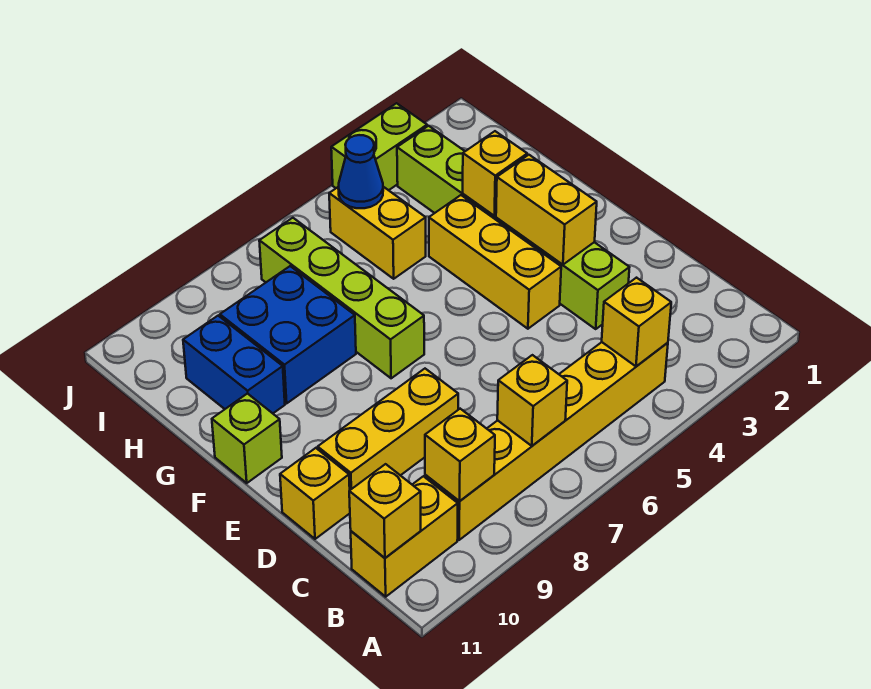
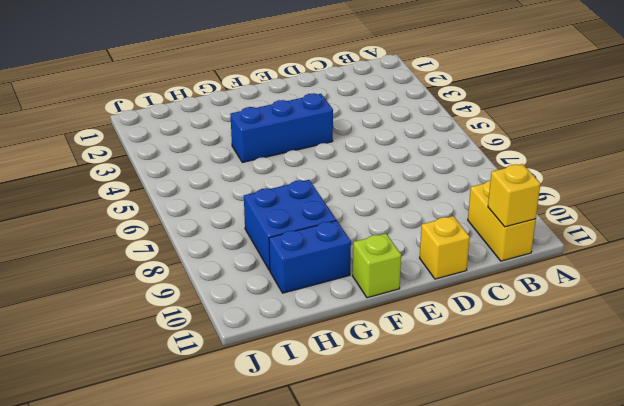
blue brick E4:G4 level 1 -> yellow brick E4:G4 level 1
none -> yellow brick B4:B9 level 1
none -> lime brick D3:I3 level 1
none -> yellow brick D8:D10 level 1

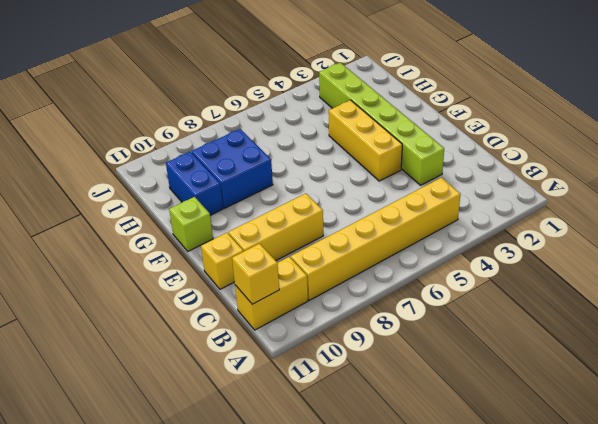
none -> lime brick F7:I7 level 1
none -> yellow brick H5:I5 level 1
none -> lime brick J3:J4 level 1

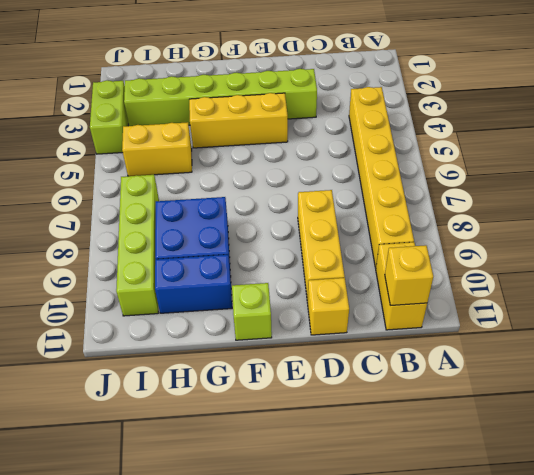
lime brick I7:I10 level 1 -> lime brick F7:I7 level 1
none -> yellow brick B4 level 2
none -> yellow brick B7 level 2
none -> yellow brick B9 level 2

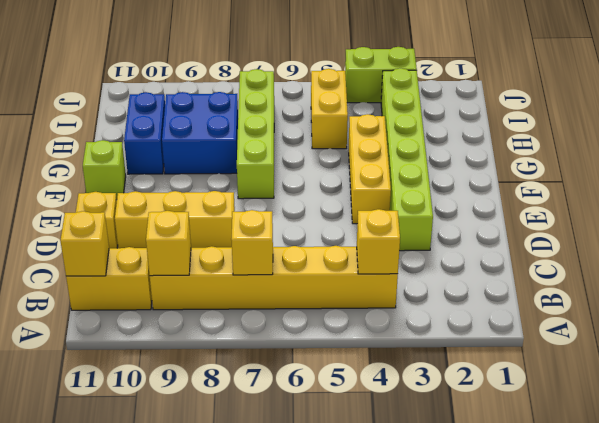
none -> yellow brick E3:F3 level 2
none -> yellow brick G3 level 2
none -> blue cone I5 level 2

